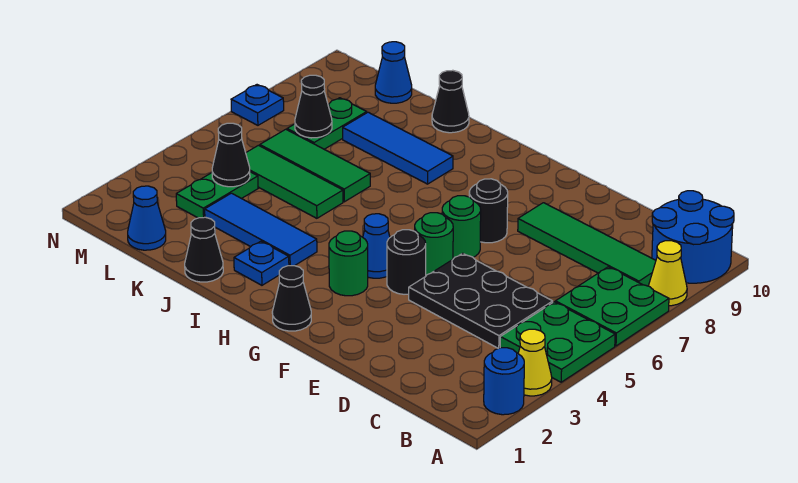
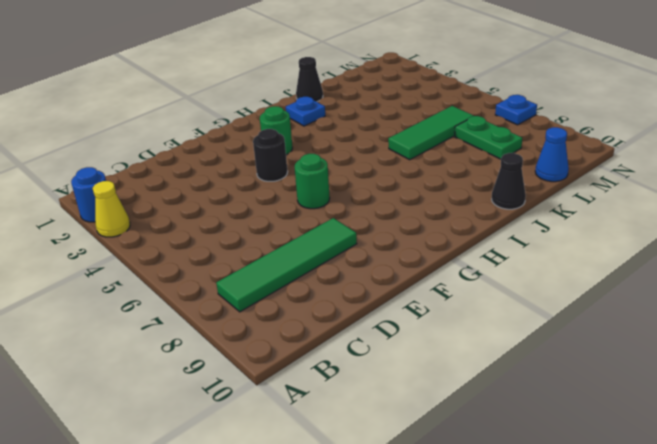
none -> green plate A4:B5 level 1
none -> green plate A6:B7 level 1
none -> yellow cone A8 level 1

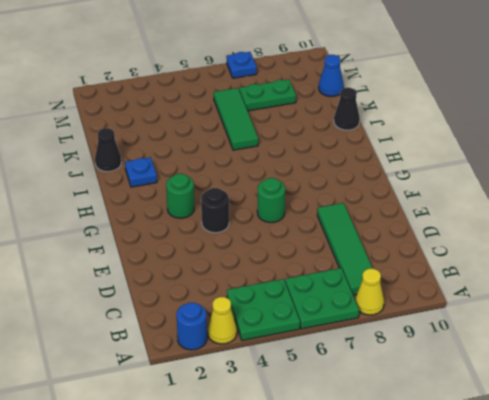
none -> blue round brick A9:B10 level 1
none -> black plate C4:E5 level 1
none -> green round brick F5 level 1

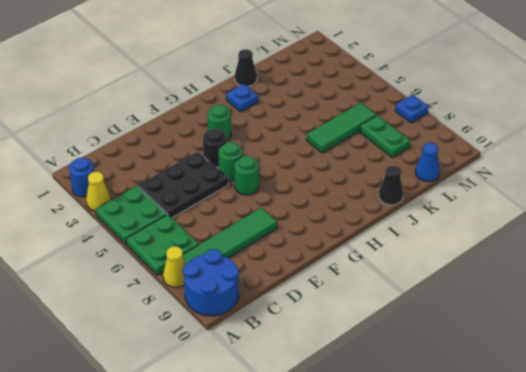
none -> black round brick F7 level 1
none -> black cone G1 level 1
none -> blue cone G4 level 1

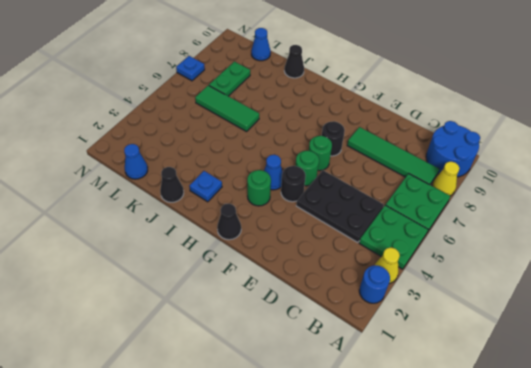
none -> blue tile I3:K3 level 1
none -> blue tile I8:K8 level 1
none -> green tile J5:L5 level 1

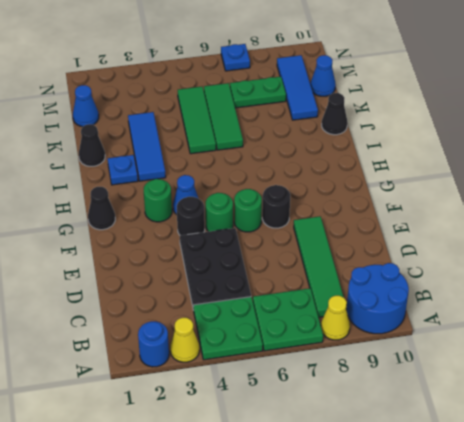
blue tile K9:M9 level 1 -> blue tile I8:K8 level 1
none -> green plate L3:L4 level 1
none -> black cone L4 level 2
none -> black cone L7 level 2

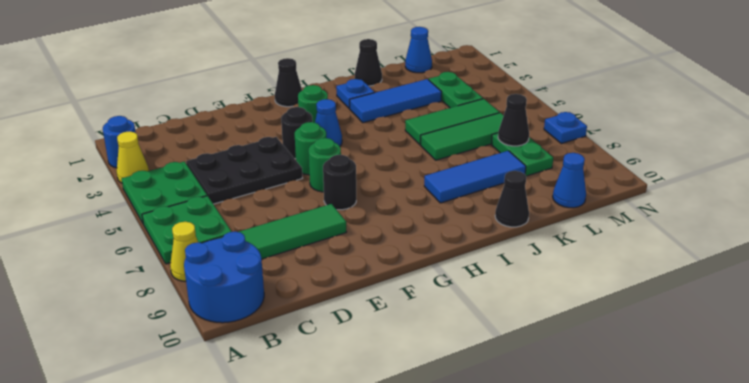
none -> black cone L4 level 2

